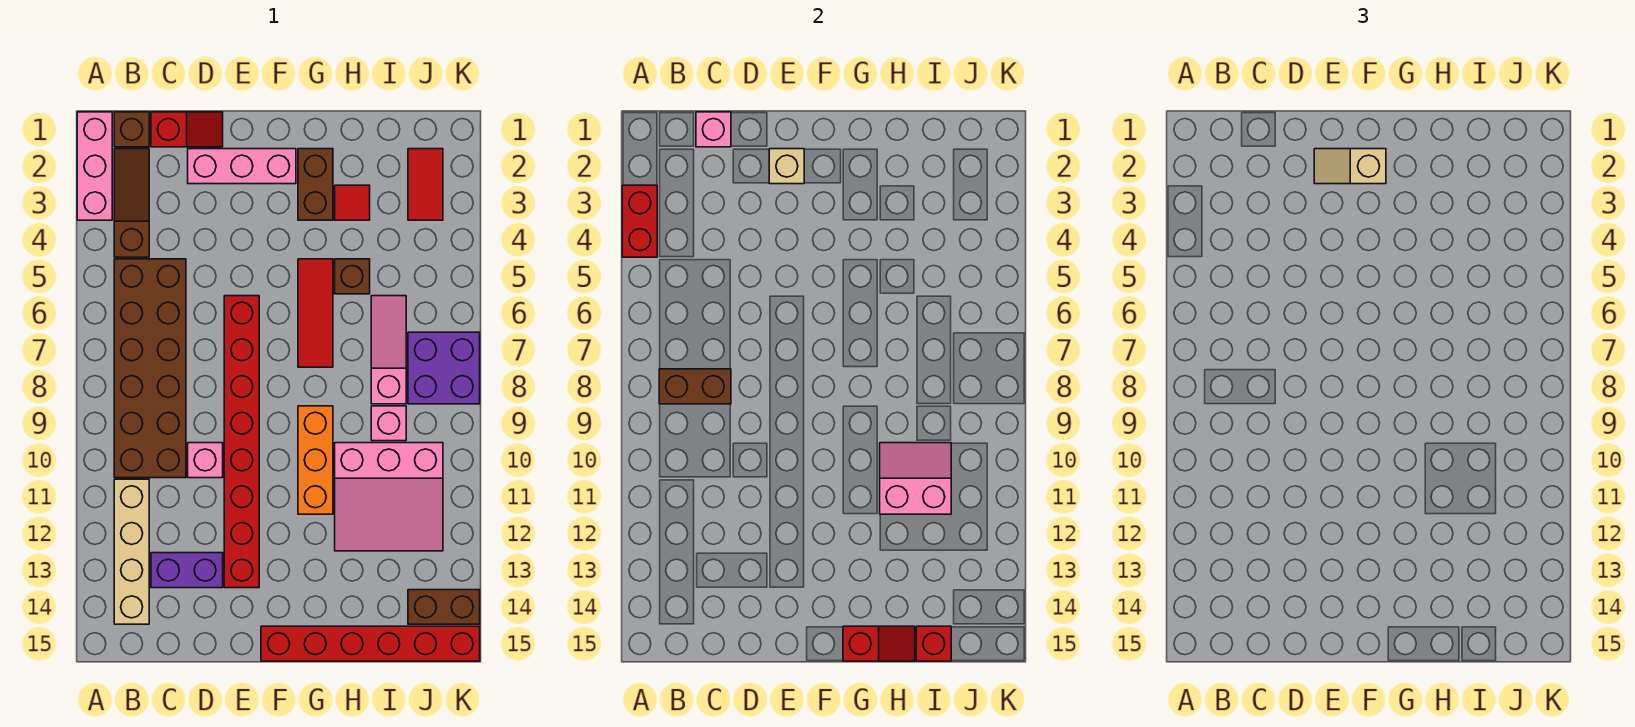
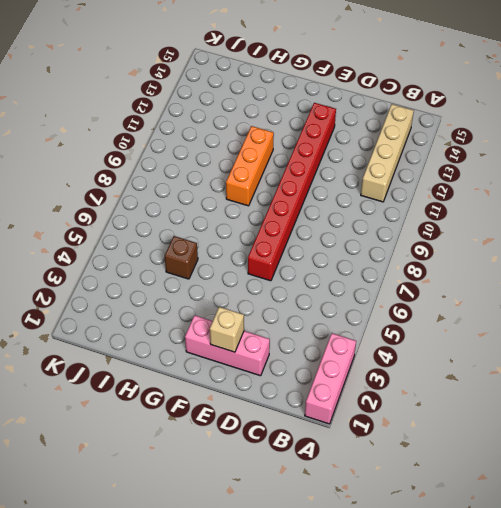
none -> brown brick B1 level 1
none -> brown slope B2:B4 level 1 top 4
none -> brown brick B5:C10 level 1
none -> red slope C1:D1 level 1 top C

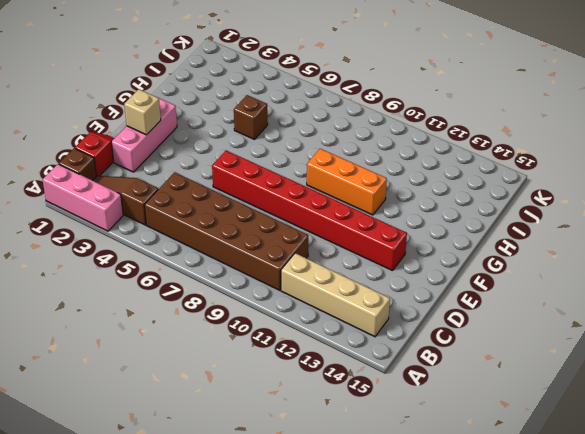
none -> purple brick C13:D13 level 1
none -> pink brick D10 level 1
none -> red brick F15:K15 level 1
none -> brown brick G2:G3 level 1

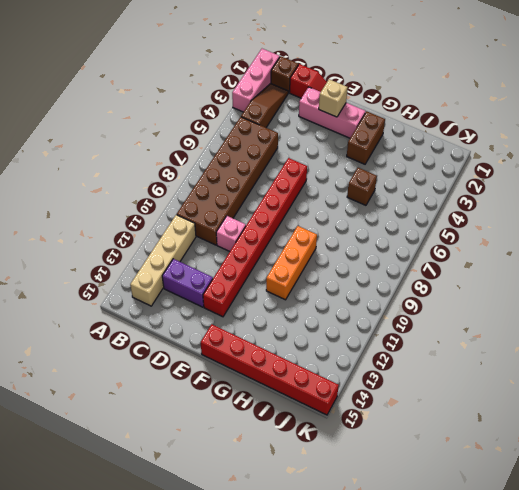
none -> red tile G5:G7 level 1
none -> red tile H3 level 1
none -> pink slope H10:J12 level 1 top 10
none -> pink slope I6:I8 level 1 top 8

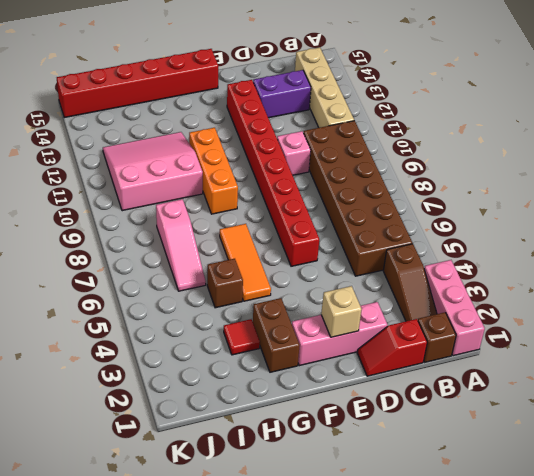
orange tile G5:G7 level 1 -> red tile G5:G7 level 1
none -> pink brick I9 level 1
none -> red tile J2:J3 level 1
none -> purple brick J7:K8 level 1
none -> brown brick J14:K14 level 1

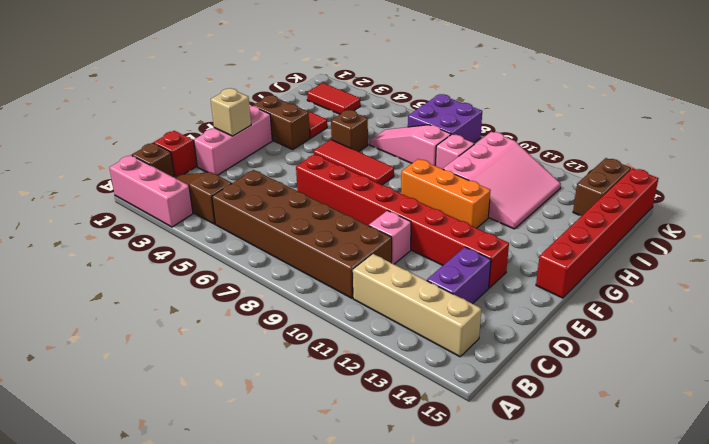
none -> red brick A3:A4 level 2
none -> brown brick B8:C8 level 2
none -> pink brick C1 level 2
none -> red slope G15:H15 level 2 top G

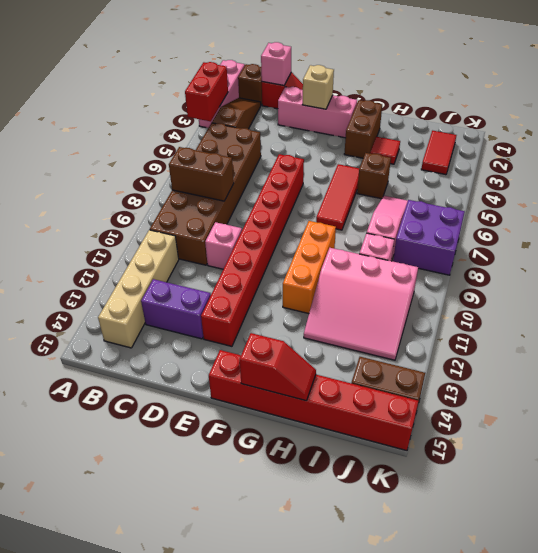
none -> pink slope H10:I11 level 2 top 11
none -> red brick I15 level 2
none -> tan slope E2:F2 level 3 top F

